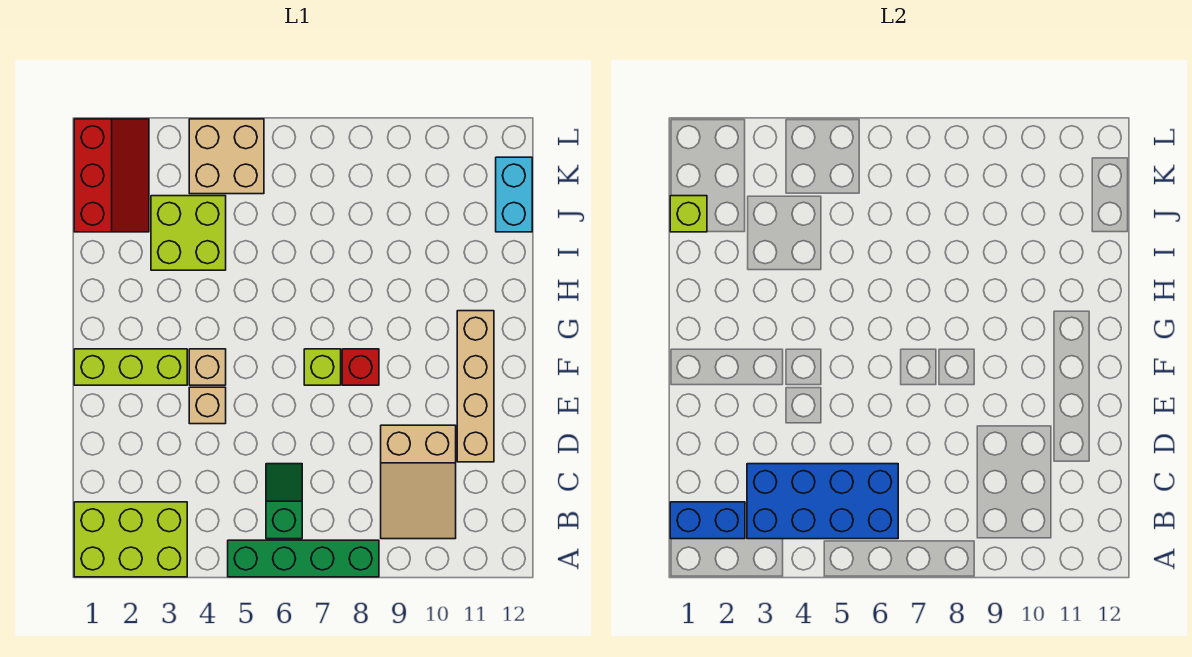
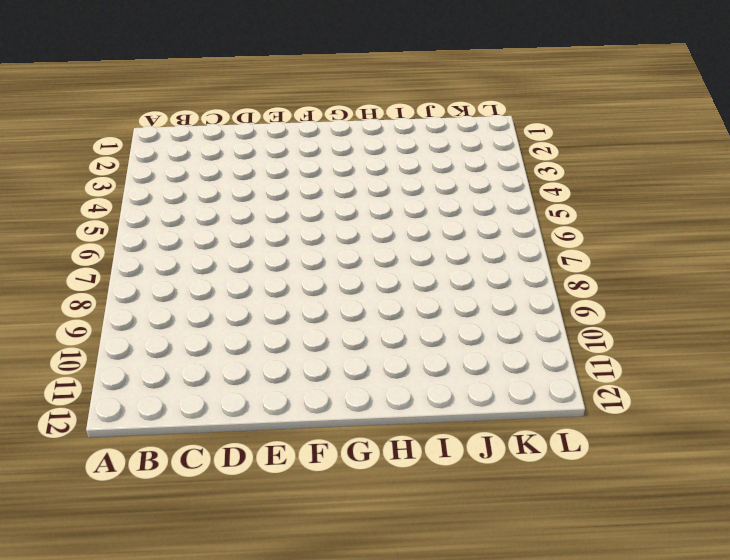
none -> lime brick A1:B3 level 1
none -> green brick A5:A8 level 1
none -> green slope B6:C6 level 1 top B

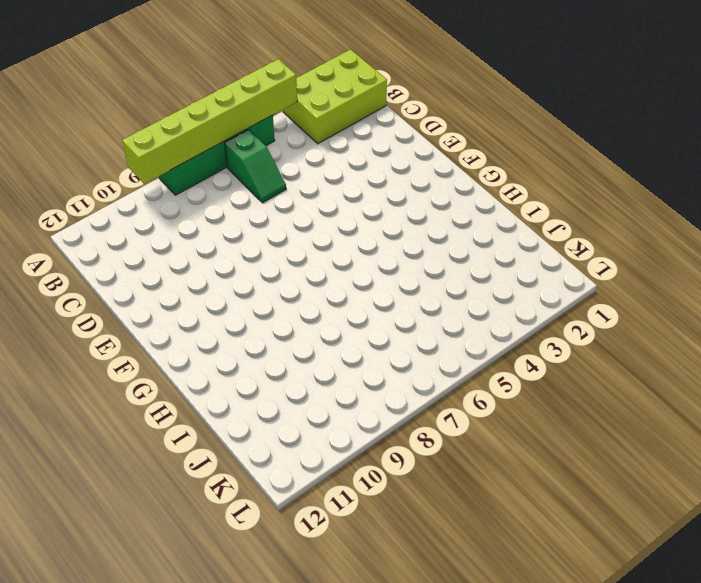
lime brick A4:A9 level 2 -> none
none -> tan slope B9:D10 level 1 top D
none -> tan brick D11:G11 level 1
none -> tan brick E4 level 1

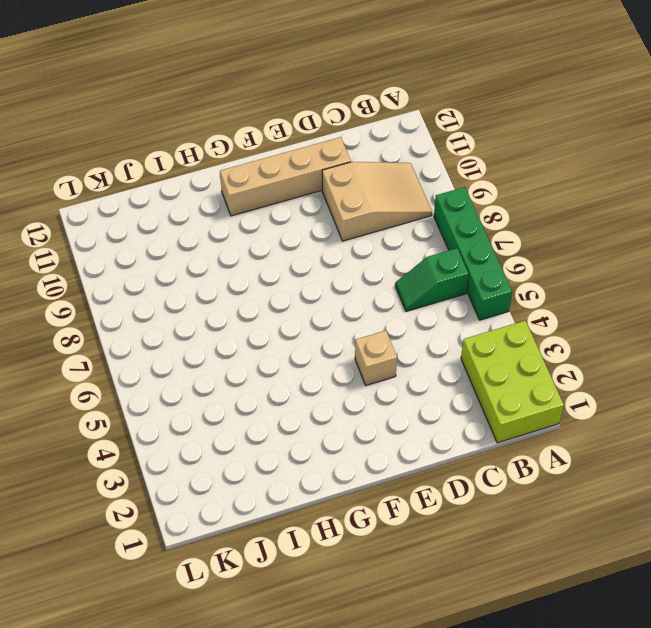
none -> lime brick F1:F3 level 1
none -> tan brick F4 level 1
none -> lime brick F7 level 1

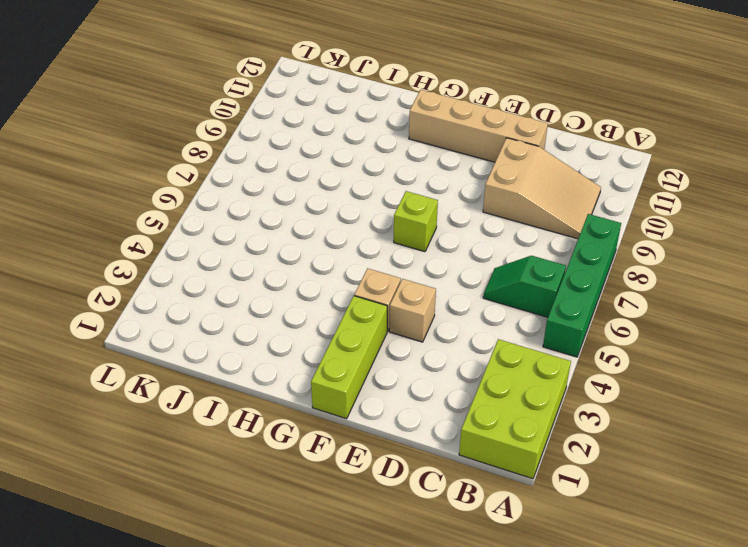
none -> red brick F8 level 1
none -> lime brick I3:J4 level 1
none -> red slope J1:L2 level 1 top 1

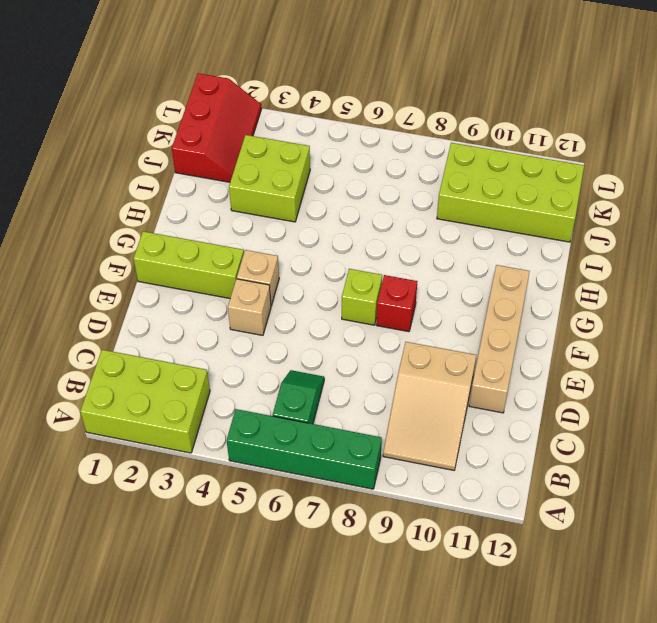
lime brick J9:K12 level 1 -> cyan brick J12:K12 level 1
none -> tan brick K4:L5 level 1
none -> blue brick B1:B2 level 2
none -> blue brick B3:C6 level 2

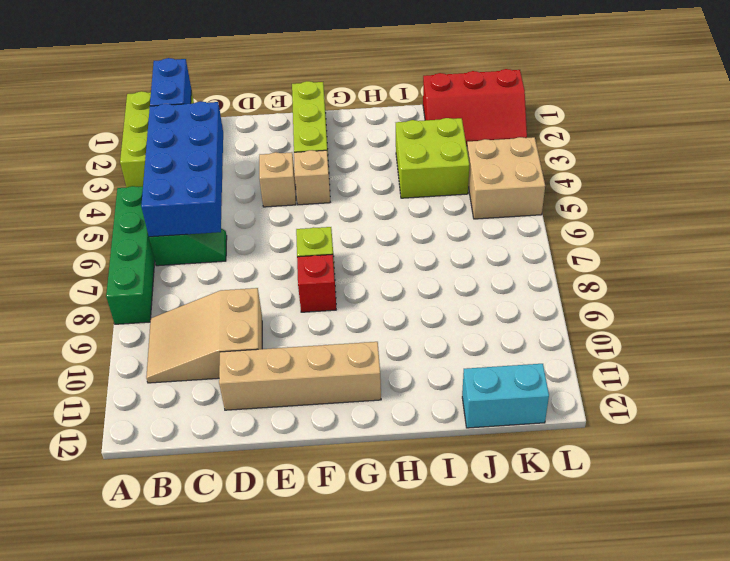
none -> lime brick J1 level 2

